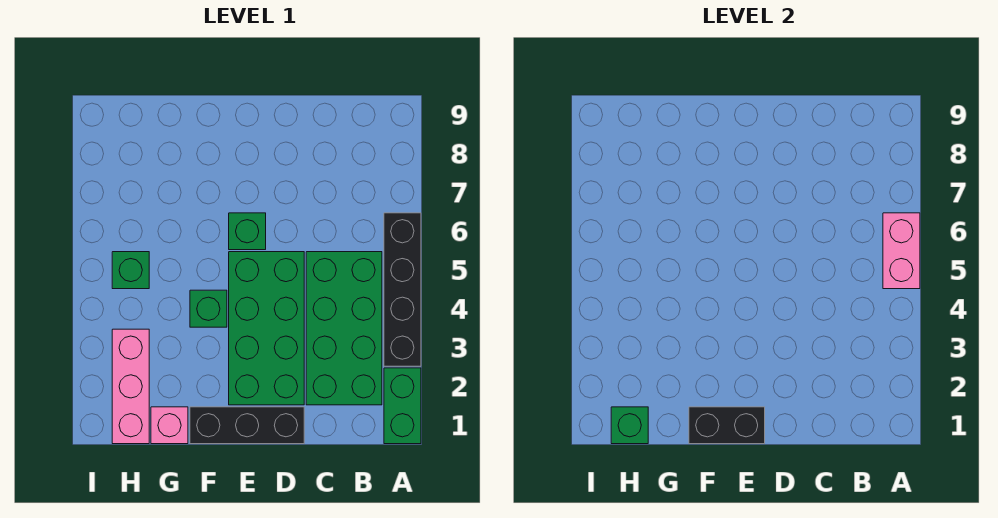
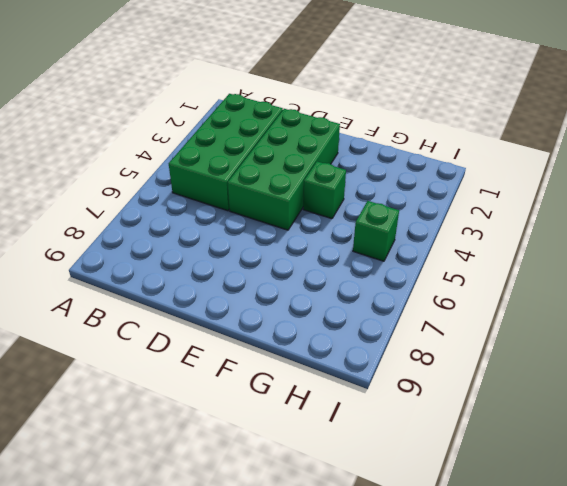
none -> green brick A1:A2 level 1
none -> black brick A3:A6 level 1
none -> black brick D1:F1 level 1

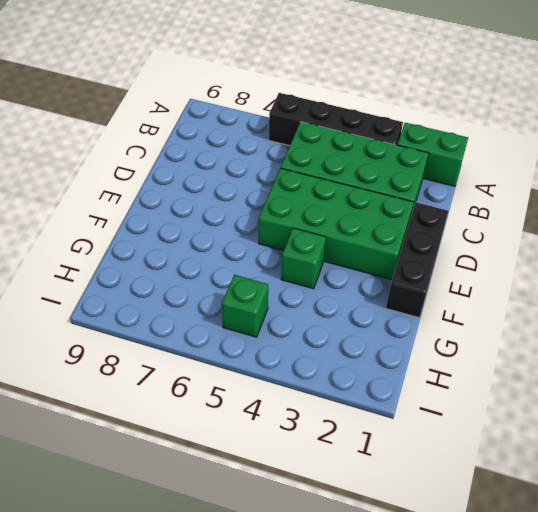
none -> green brick E6 level 1
none -> pink brick G1 level 1
none -> pink brick H1:H3 level 1

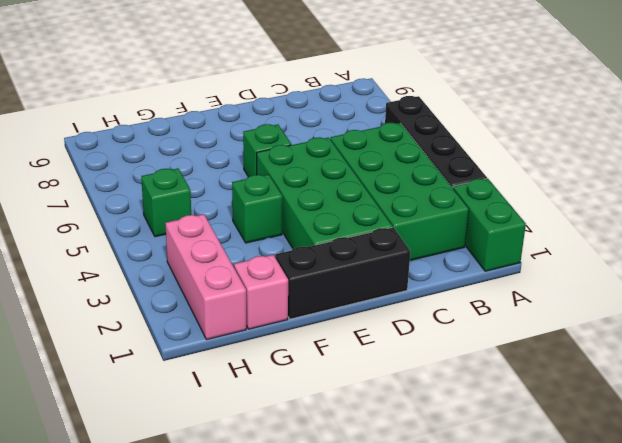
none -> pink brick A5:A6 level 2
none -> black brick E1:F1 level 2
none -> green brick H1 level 2

